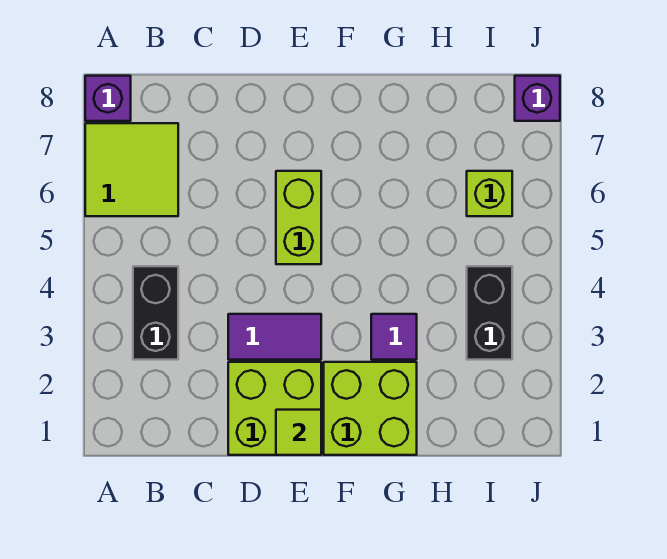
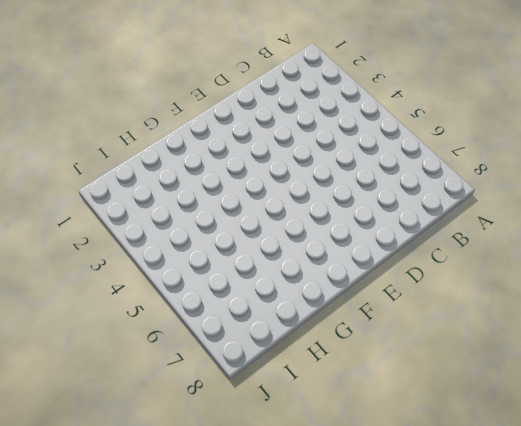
none -> lime tile A6:B7 level 1
none -> purple brick A8 level 1
none -> black brick B3:B4 level 1

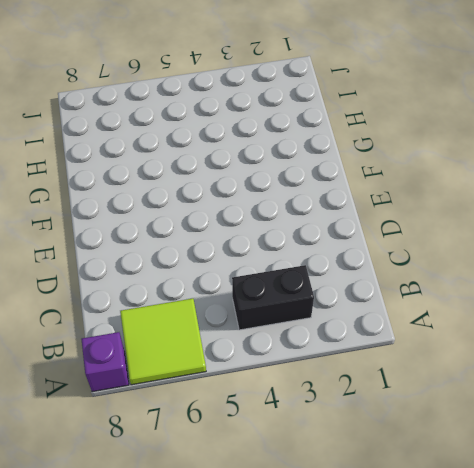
none -> lime brick D1:E2 level 1
none -> purple tile D3:E3 level 1
none -> lime brick E5:E6 level 1

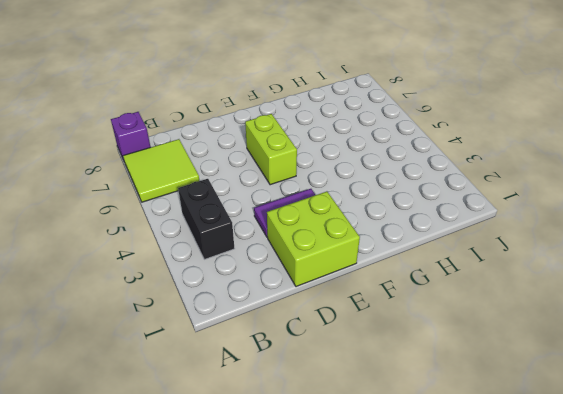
none -> lime brick F1:G2 level 1
none -> purple tile G3 level 1
none -> black brick I3:I4 level 1

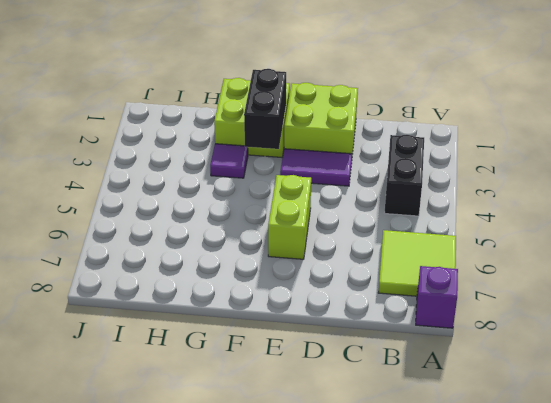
black brick F2:F3 level 2 -> black brick I3:I4 level 1
none -> lime brick I6 level 1
none -> purple brick J8 level 1
none -> lime tile E1 level 2

